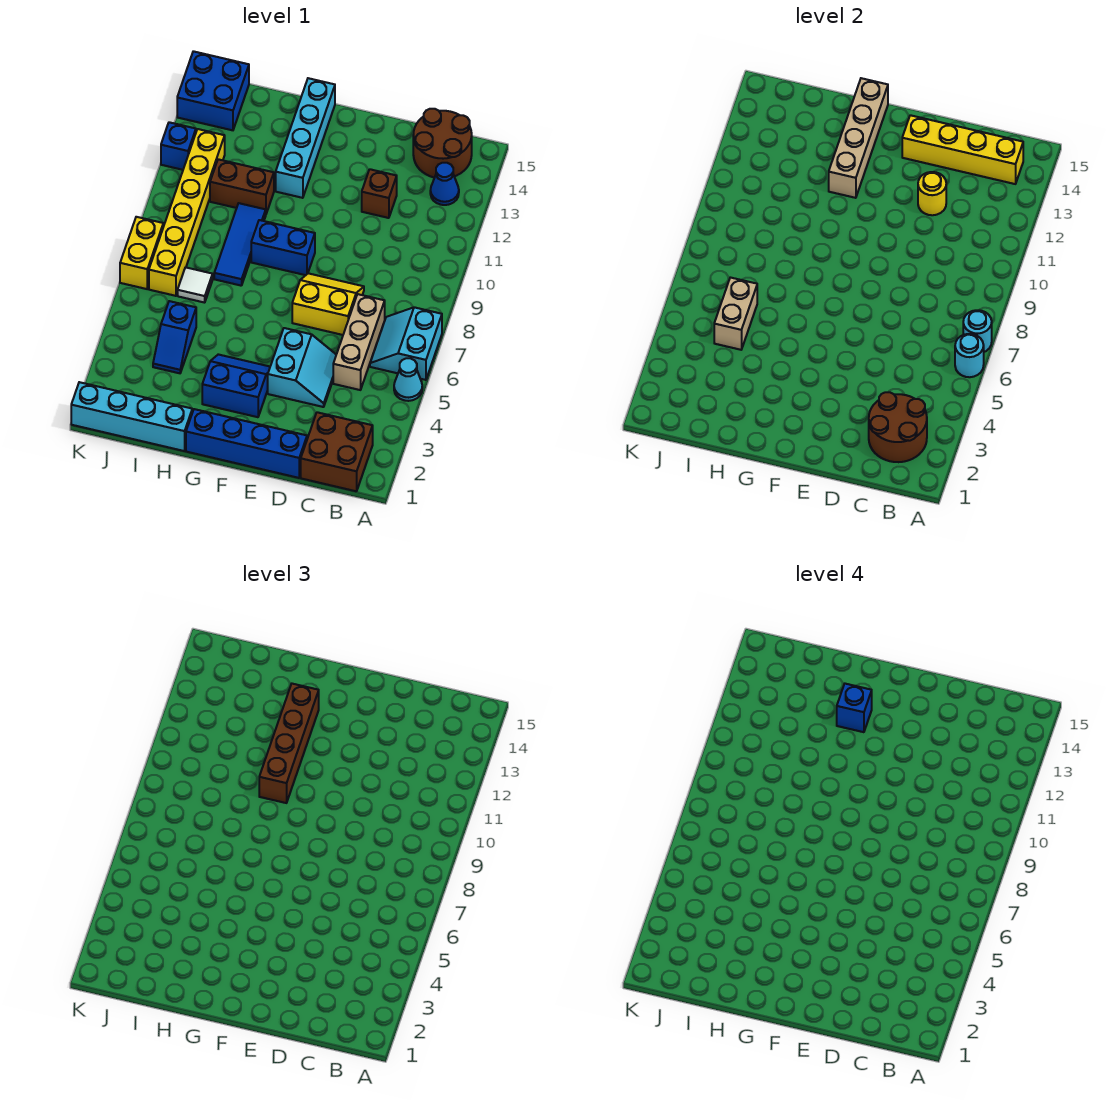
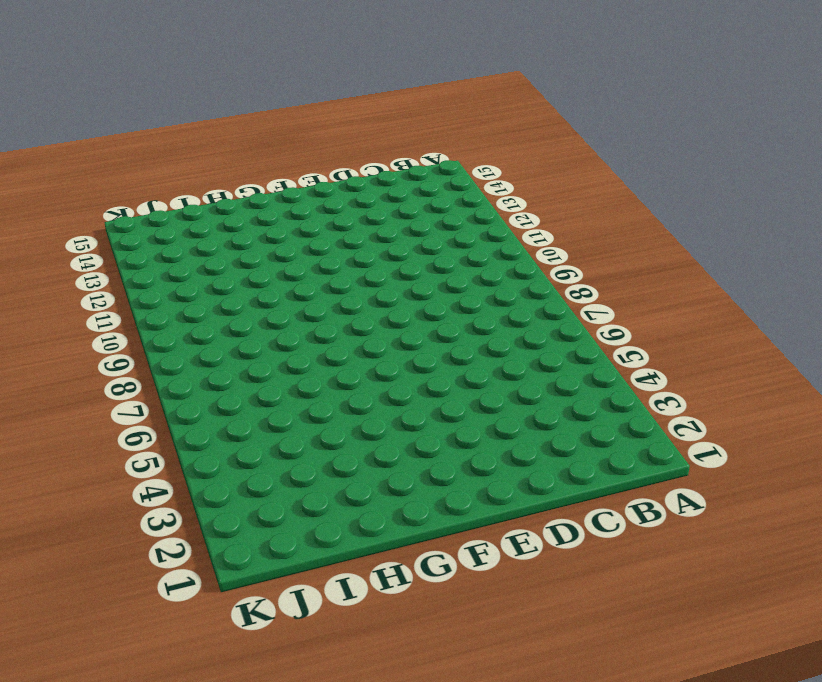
none -> cyan cone A5 level 1
none -> cyan slope A6:B7 level 1 top A
none -> brown brick B1:C2 level 1
none -> blue cone B13 level 1

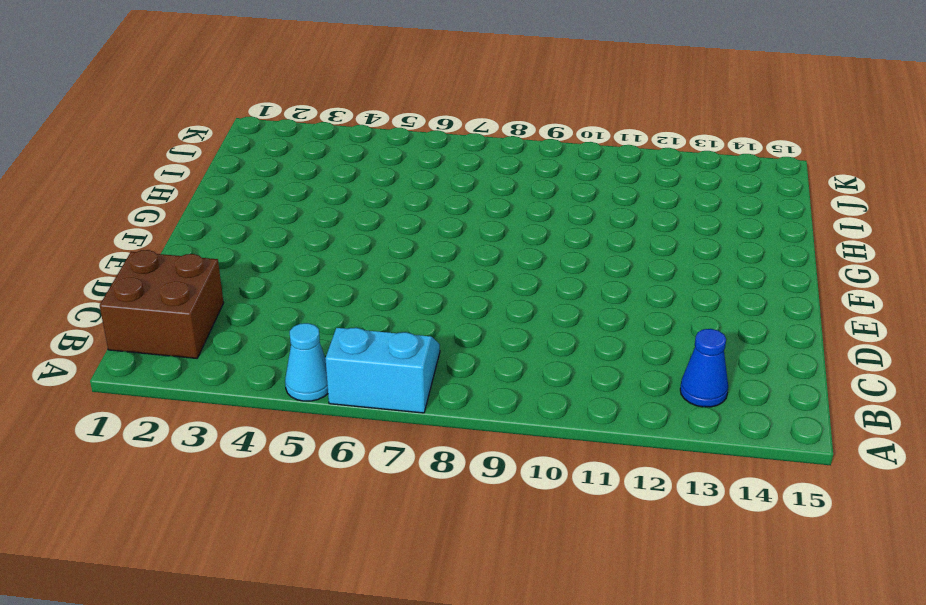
none -> brown round brick B14:C15 level 1
none -> tan brick C5:C7 level 1
none -> blue brick D1:G1 level 1
none -> cyan slope D4:E5 level 1 top E

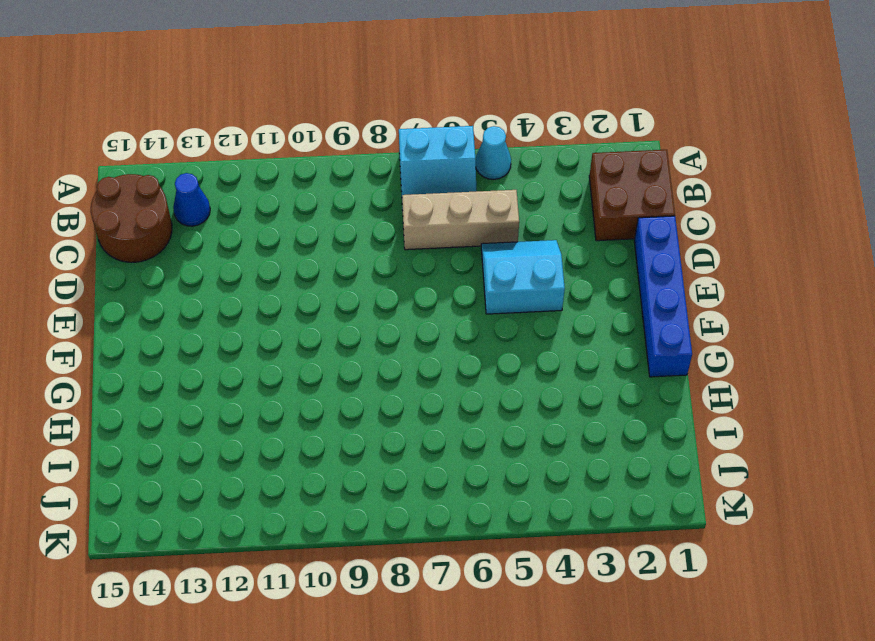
none -> yellow slope D7:E8 level 1 top 7
none -> brown brick D12 level 1
none -> blue slope F3:G4 level 1 top 3
none -> blue brick F9:G9 level 1

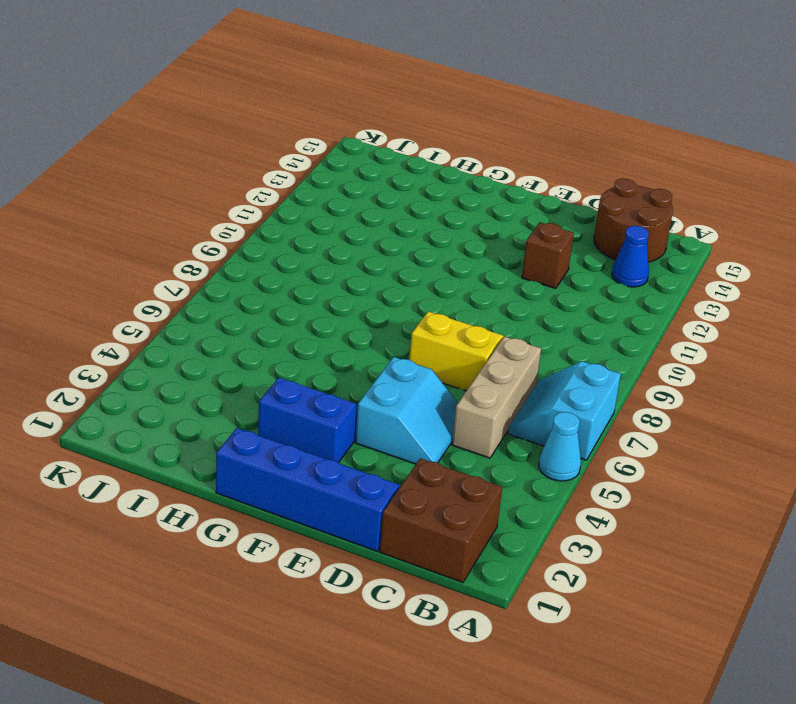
none -> blue brick F9:G9 level 1
none -> cyan brick G12:G15 level 1
none -> cyan brick H1:K1 level 1
none -> blue tile H8:H10 level 1

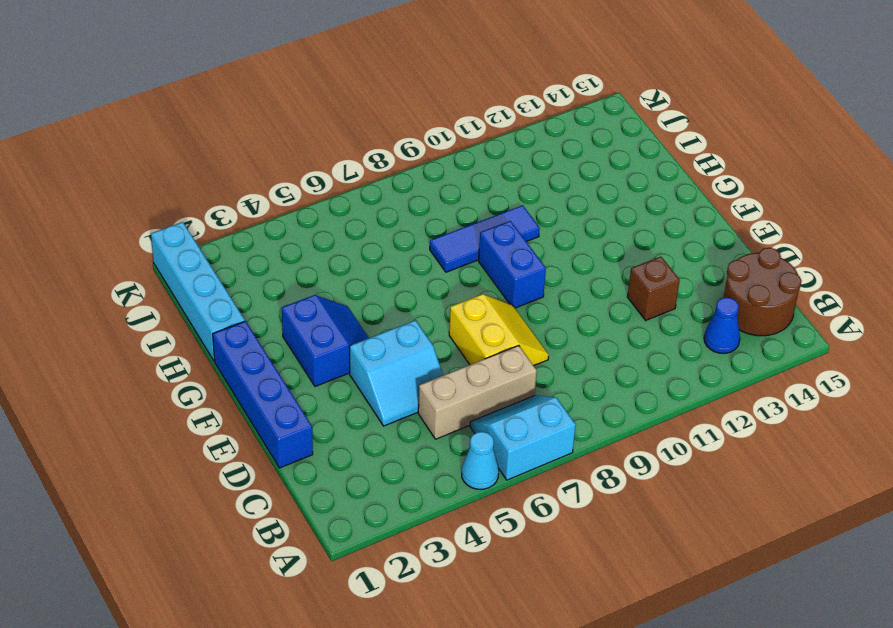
none -> brown brick B1:C2 level 1
none -> cyan brick G12:G15 level 1
none -> brown brick H11:I11 level 1
none -> blue slope I4:I5 level 1 top 5

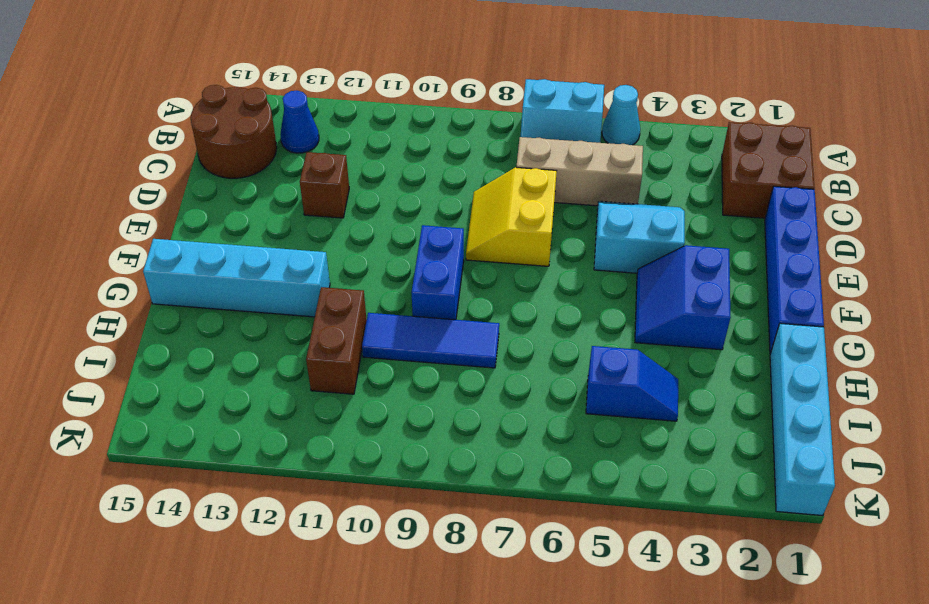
none -> white tile I7 level 1
none -> yellow brick J7:J12 level 1
none -> blue brick J14:K15 level 1
none -> yellow brick K7:K8 level 1

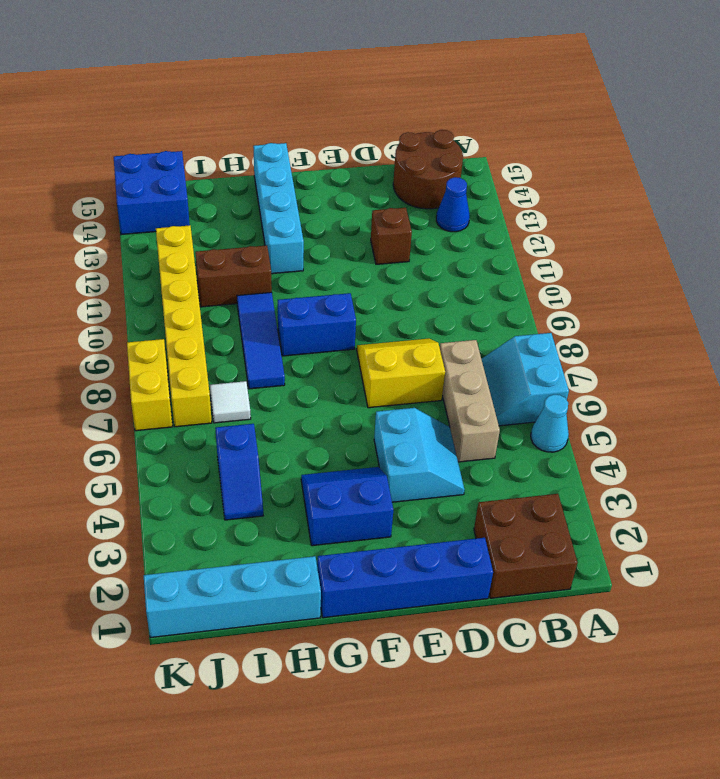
none -> blue brick K12 level 1
none -> cyan round brick A6 level 2
none -> cyan round brick A7 level 2
none -> brown round brick B2:C3 level 2

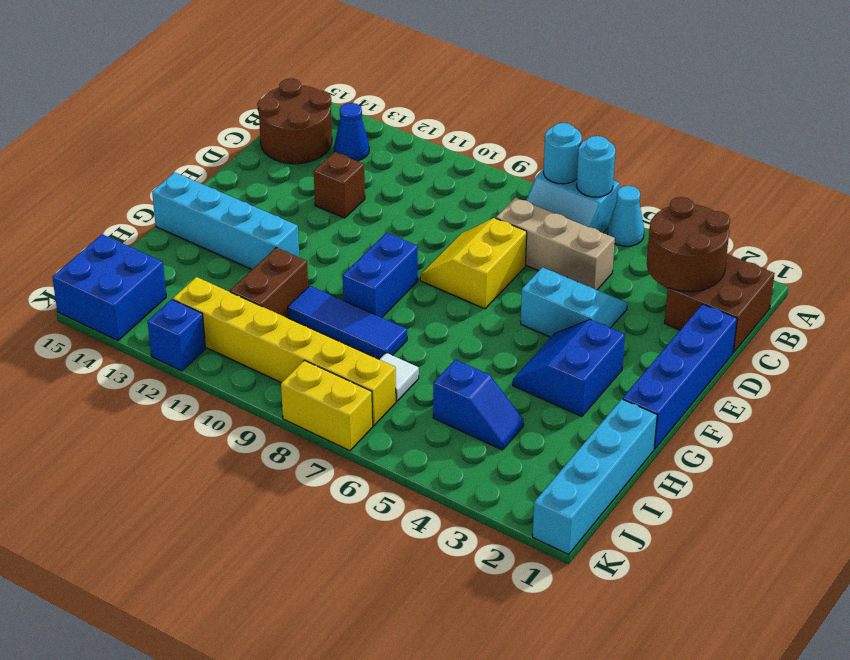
none -> yellow brick B14:E14 level 2
none -> yellow round brick D12 level 2
none -> tan brick G12:G15 level 2
none -> tan brick I5:I6 level 2

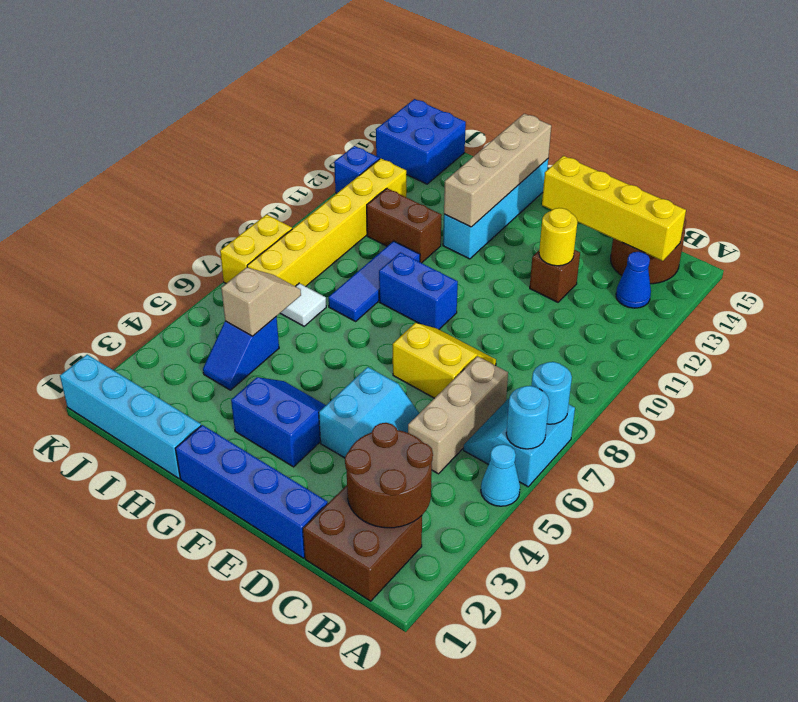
tan slope I5:I6 level 2 top 5 -> tan brick I5:I6 level 2
none -> brown brick G10:G13 level 3
none -> blue brick G13 level 4

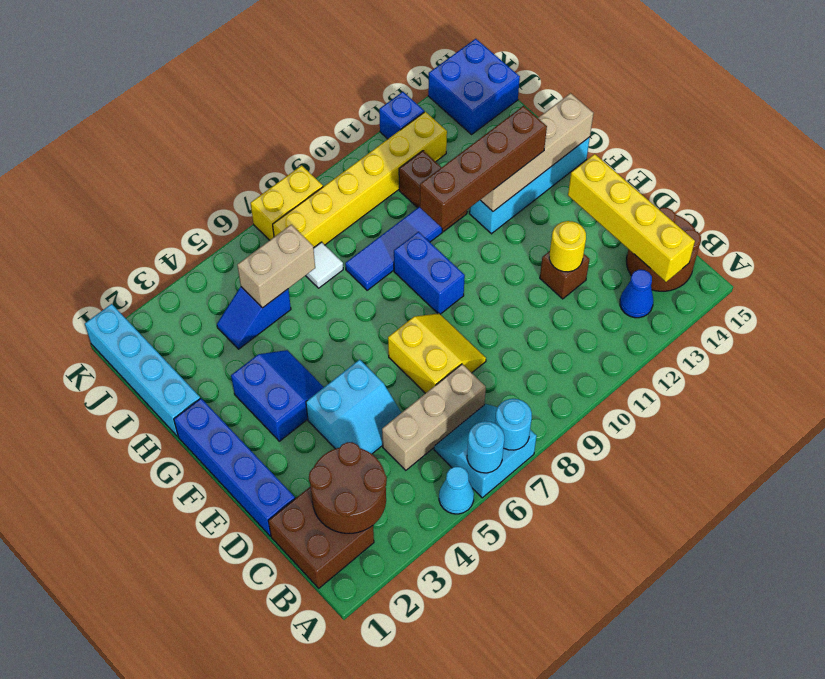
none -> blue brick G13 level 4

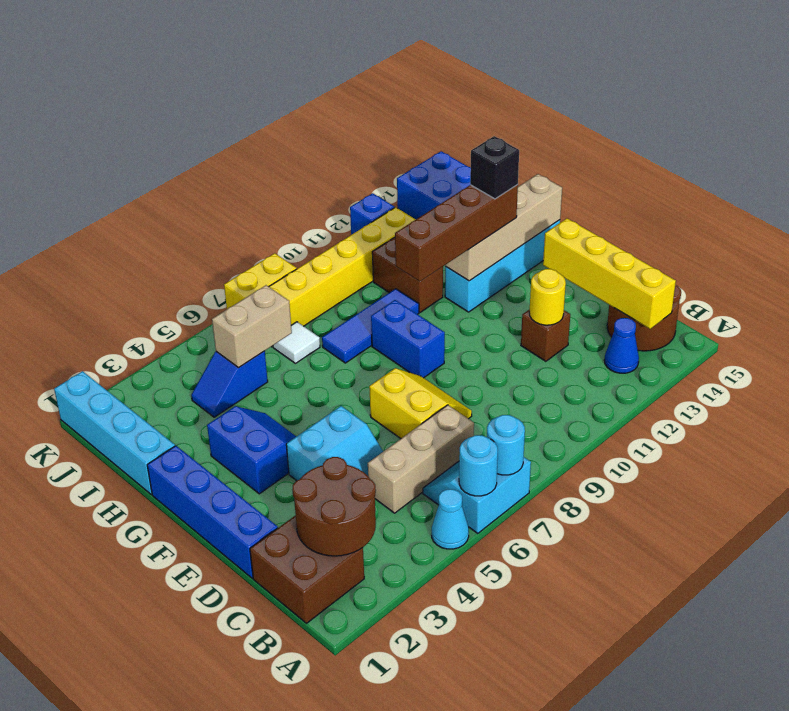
black brick G13 level 4 -> blue brick G13 level 4

